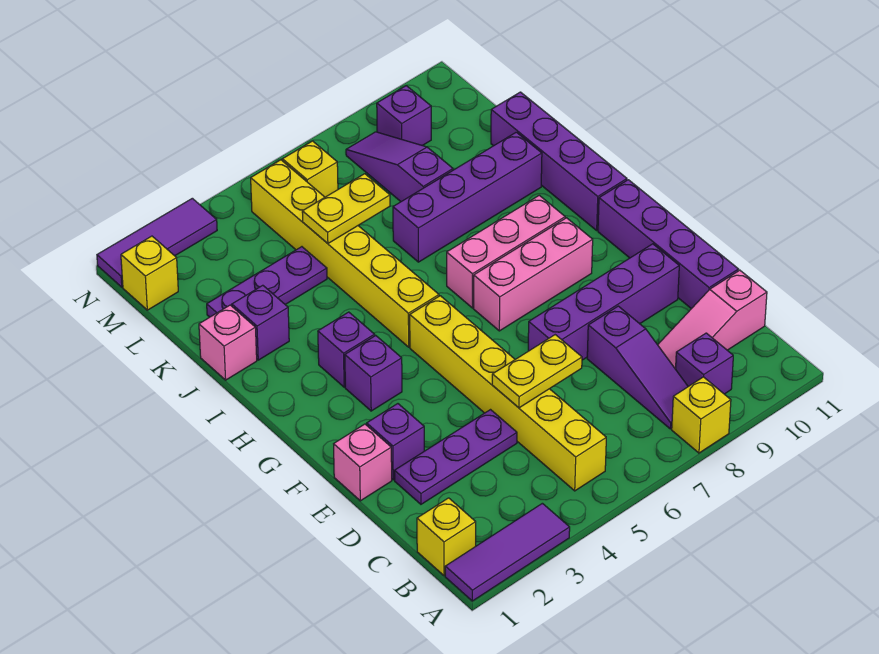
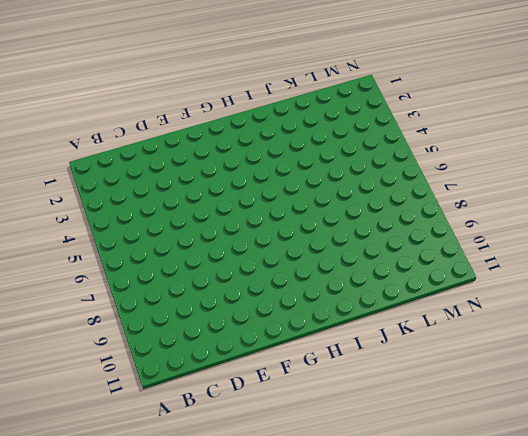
none -> purple tile A1:A3 level 1
none -> yellow brick A8 level 1
none -> yellow brick B1 level 1

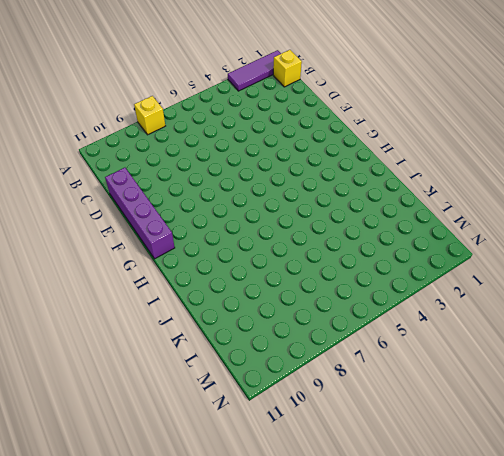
none -> yellow brick B5:G5 level 1
none -> purple slope B8:D8 level 1 top D
none -> purple brick B9 level 1

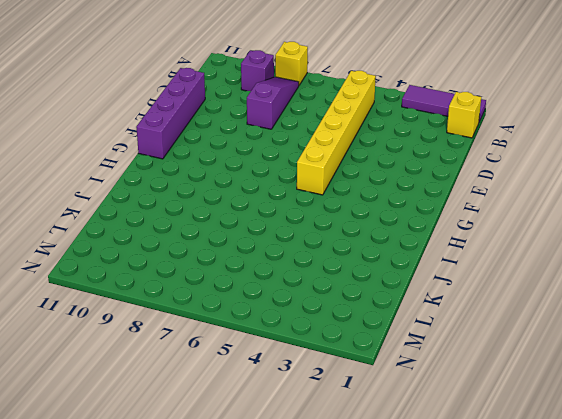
none -> pink slope C9:C11 level 1 top 11
none -> purple plate D2:D4 level 1
none -> pink brick E1 level 1

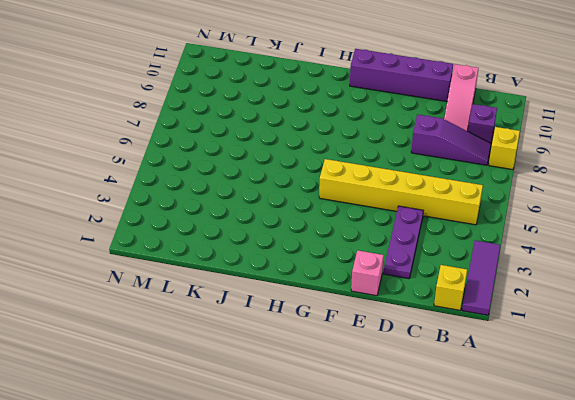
none -> purple brick E2 level 1
none -> purple brick E7:E10 level 1
none -> purple brick G3 level 1

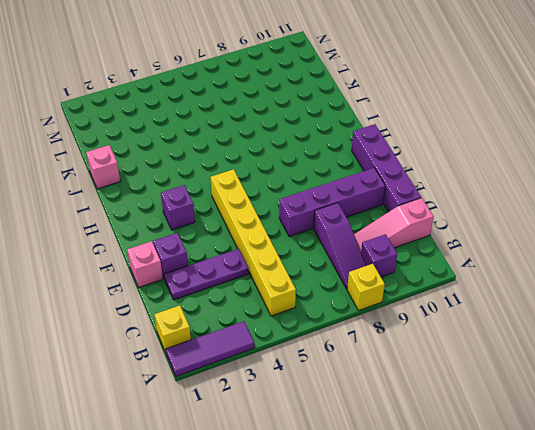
none -> pink brick G7:G9 level 1
none -> purple brick H3 level 1
none -> yellow brick H5:M5 level 1

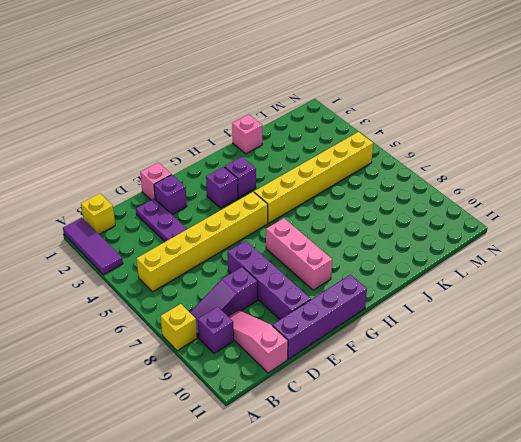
none -> pink brick H7:H9 level 1
none -> purple brick H11:K11 level 1
none -> purple brick J2 level 1

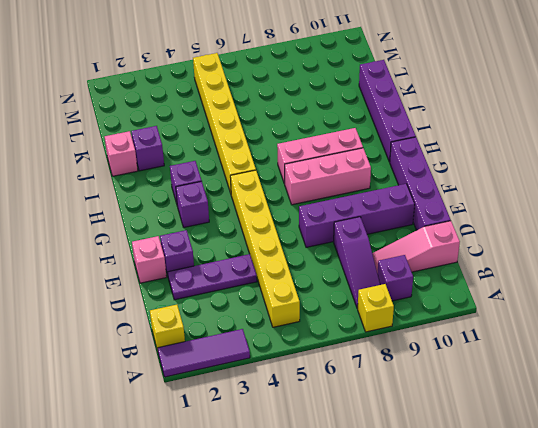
none -> purple brick J7:J10 level 1
none -> purple plate K2:K4 level 1
none -> purple slope K8:M8 level 1 top K

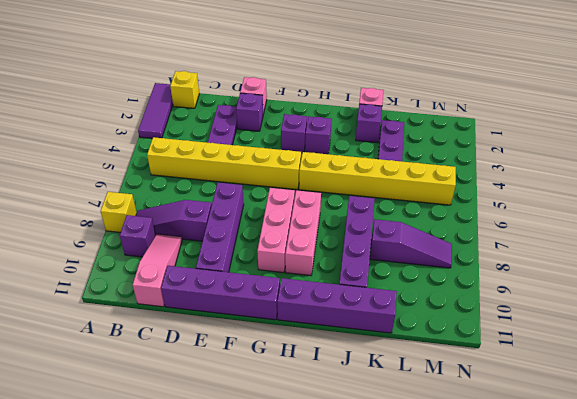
none -> yellow brick M1 level 1
none -> yellow brick M6 level 1
none -> purple brick M9 level 1

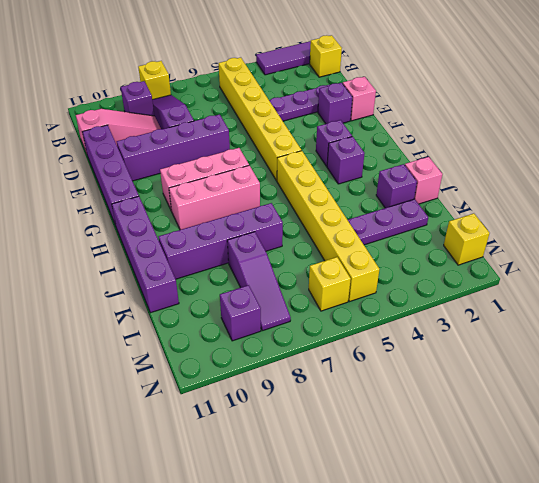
none -> purple tile N1:N3 level 1
none -> yellow plate D5:D6 level 2
none -> yellow plate K5:K6 level 2

